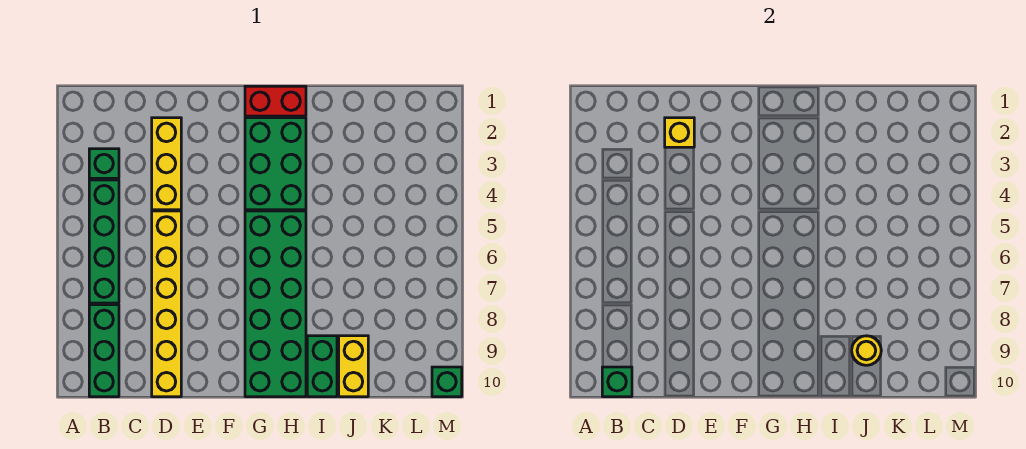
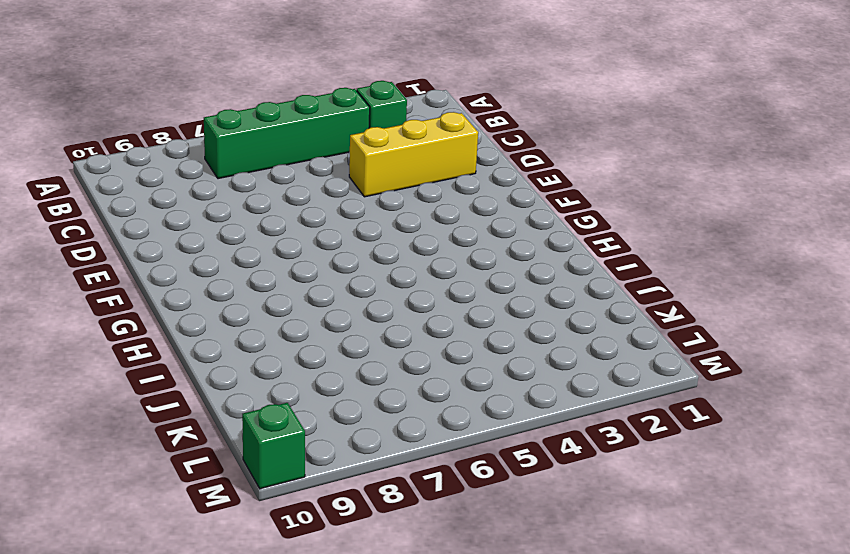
none -> green brick B8:B10 level 1
none -> yellow brick D5:D10 level 1
none -> red brick G1:H1 level 1

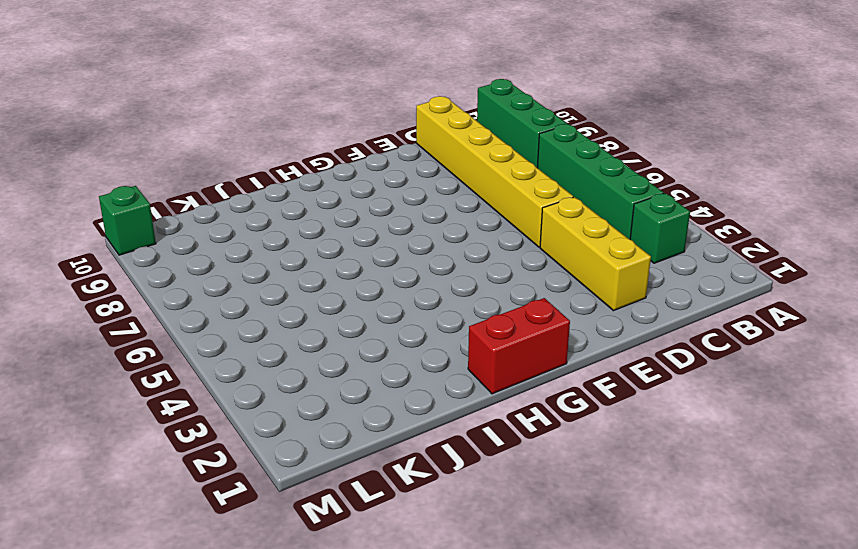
none -> green brick G2:H4 level 1
none -> green brick G5:H10 level 1
none -> green brick I9:I10 level 1

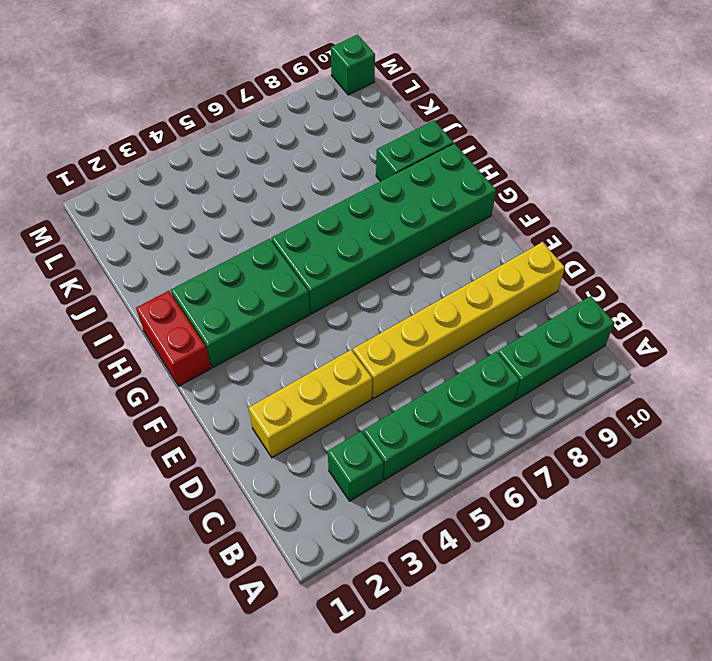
none -> yellow brick J9:J10 level 1
none -> green brick B10 level 2
none -> yellow brick D2 level 2

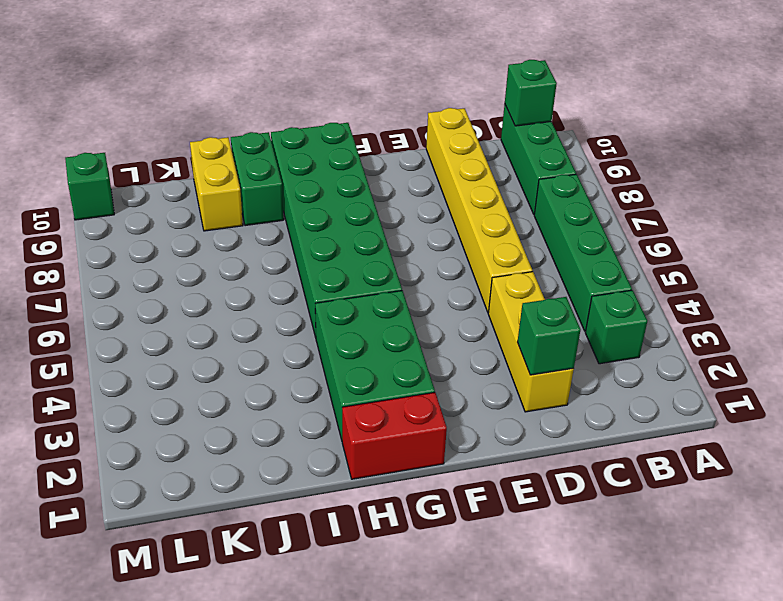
green brick D2 level 2 -> yellow brick D2 level 2
none -> yellow round brick J9 level 2

